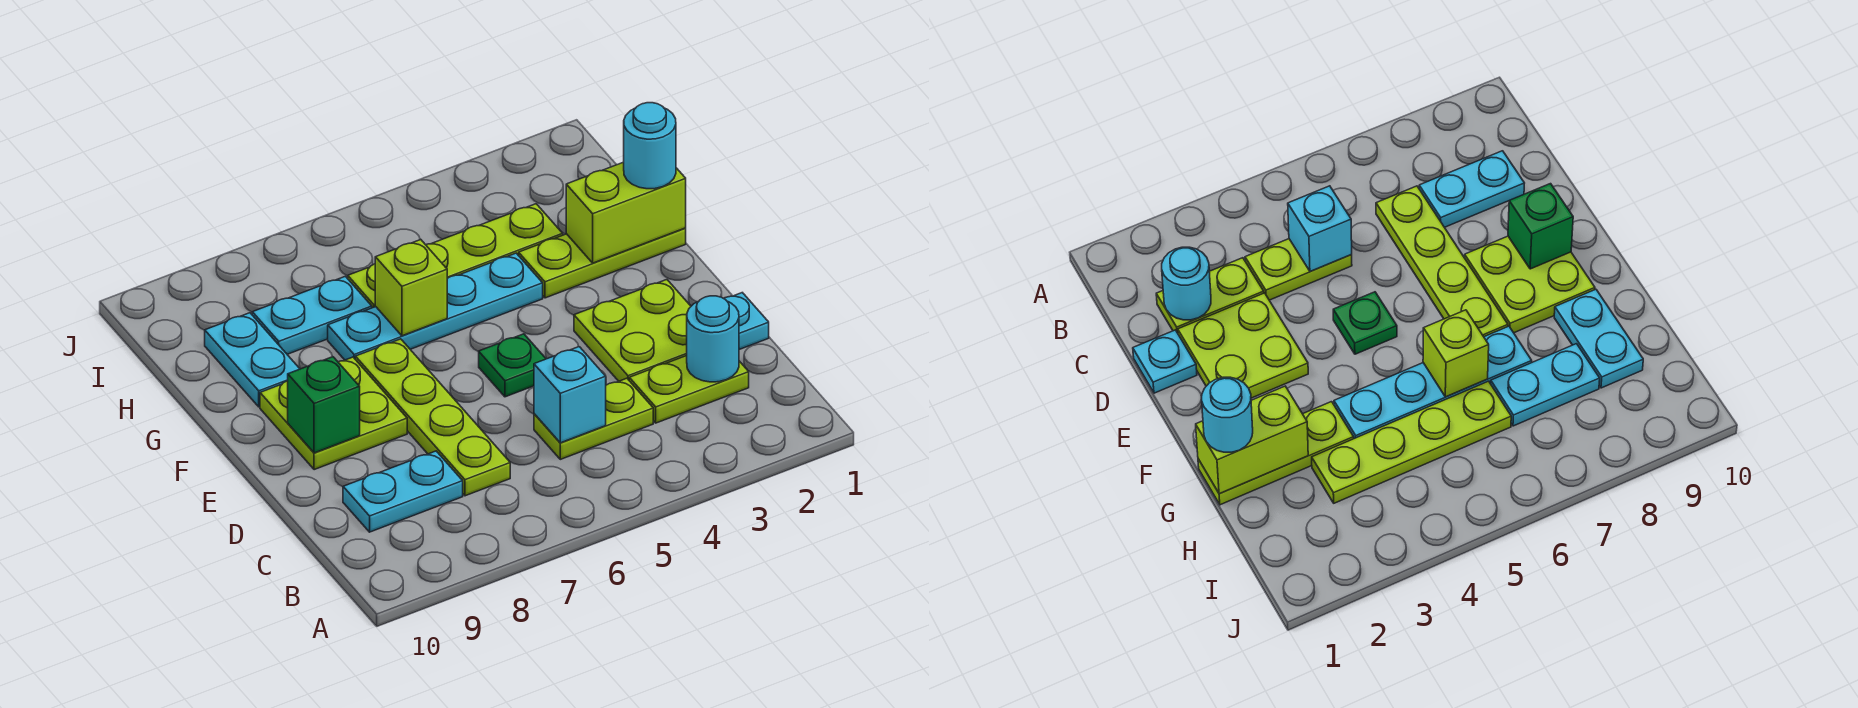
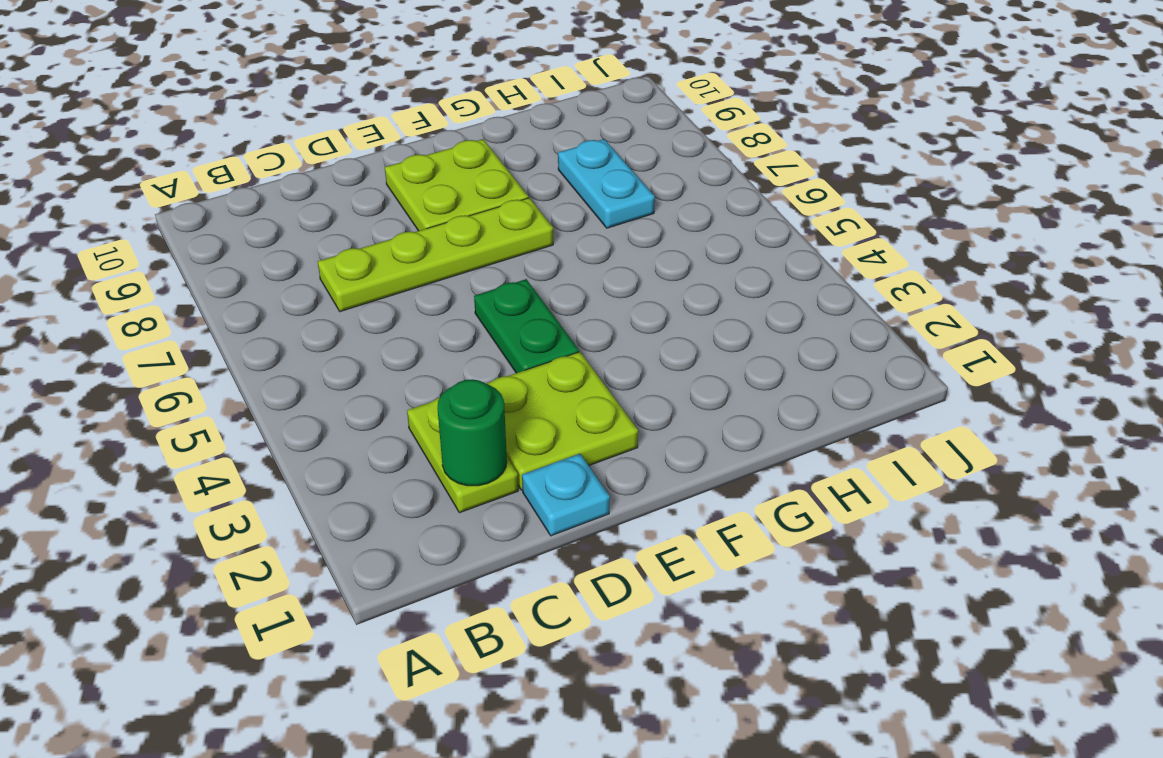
green round brick C2 level 2 -> cyan round brick C2 level 2
green plate E4:E5 level 1 -> green plate E5 level 1
none -> lime plate C4:C5 level 1
none -> cyan plate C8:C9 level 1
none -> lime plate G1:G3 level 1

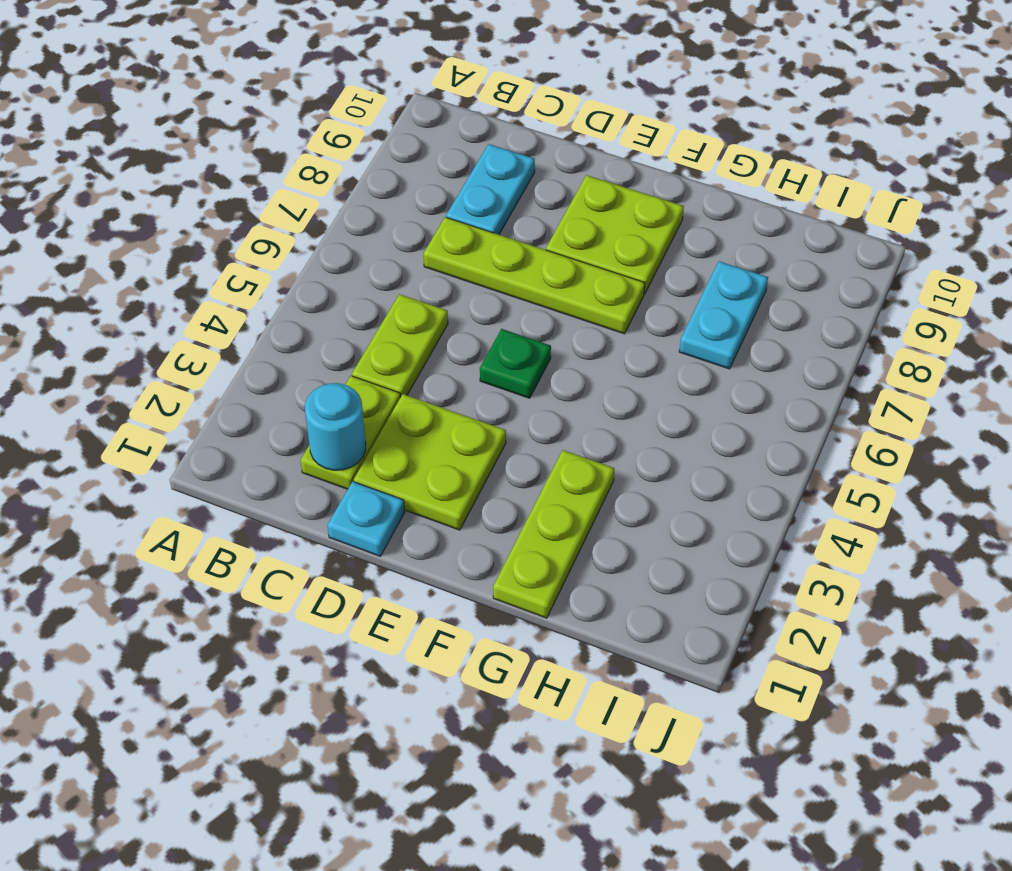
none -> cyan plate G4:G7 level 1
none -> cyan plate G9:H9 level 1
none -> lime plate H3:H6 level 1

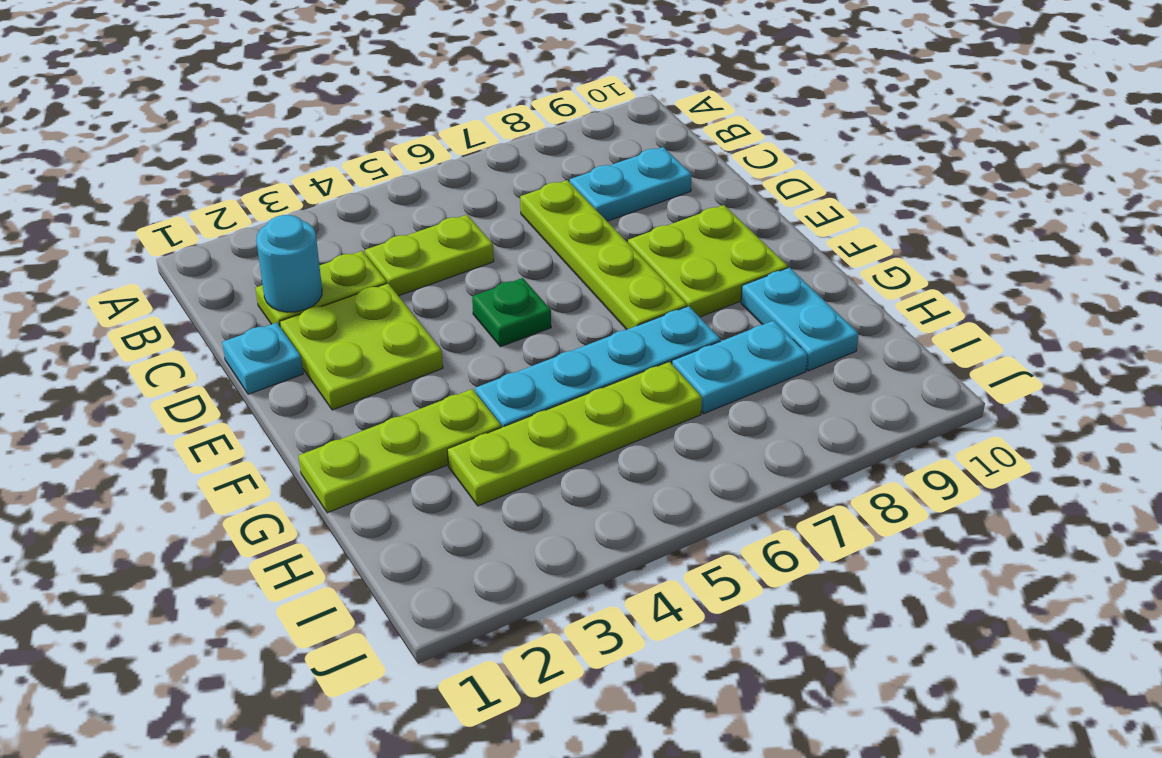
none -> cyan brick C5 level 2
none -> green brick E9 level 2
none -> lime brick G1:G2 level 2

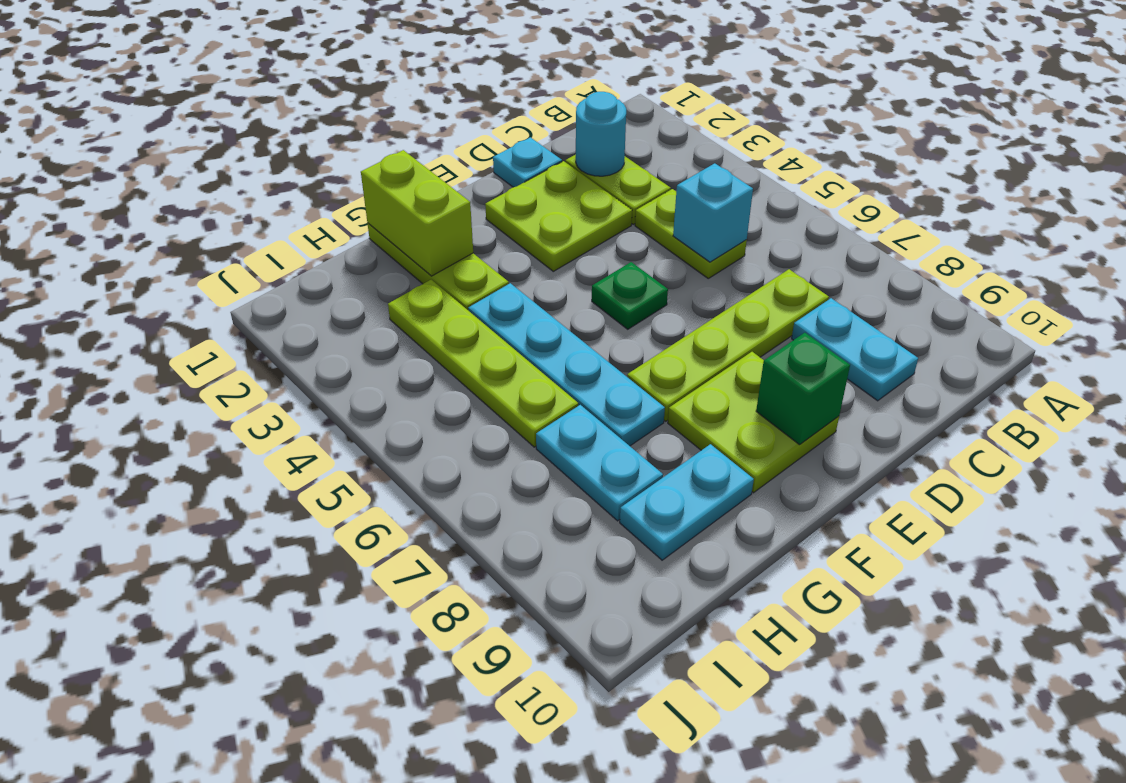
none -> lime brick G6 level 2
none -> cyan round brick G1 level 3

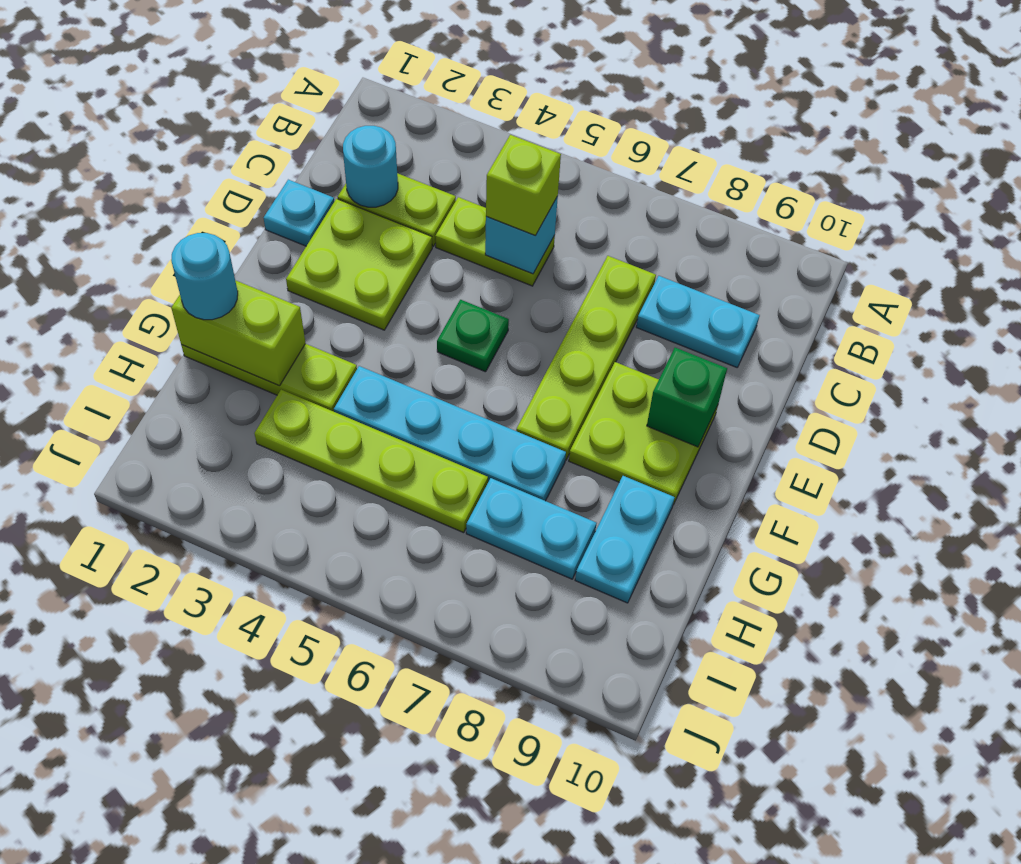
lime brick C5 level 3 -> lime brick G6 level 2

